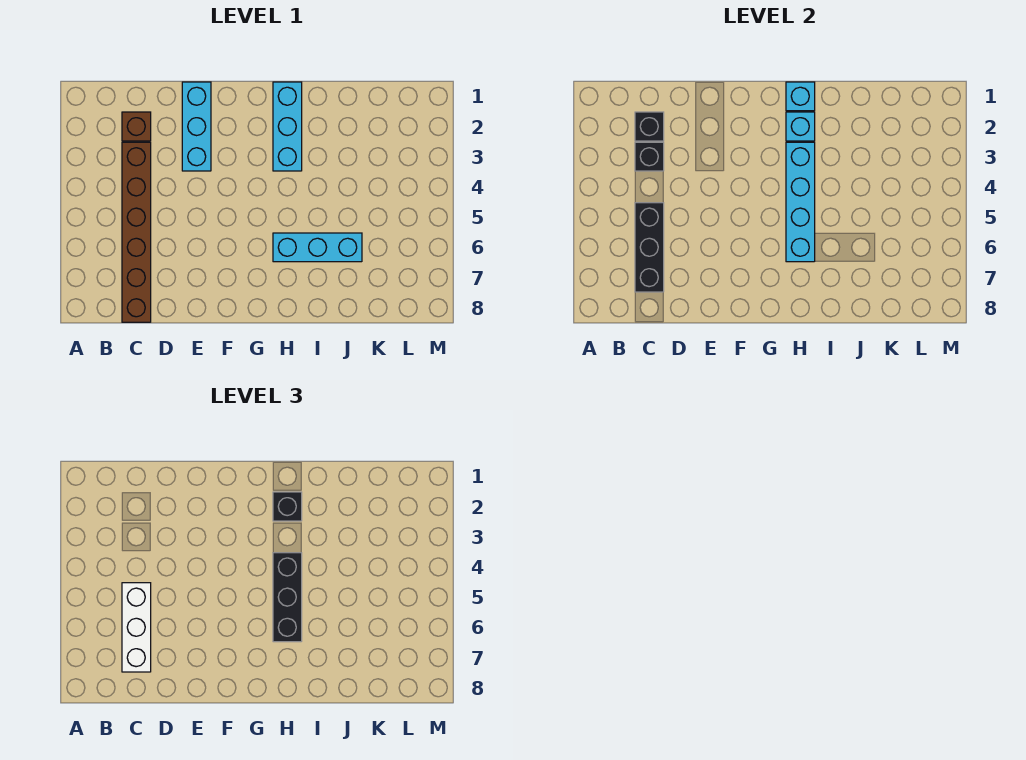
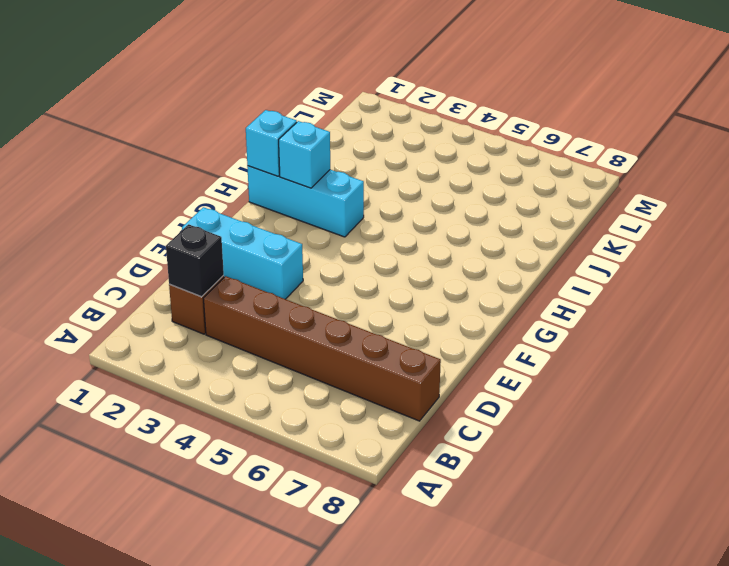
none -> cyan brick H6:J6 level 1
none -> black brick C3 level 2
none -> black brick C5:C7 level 2

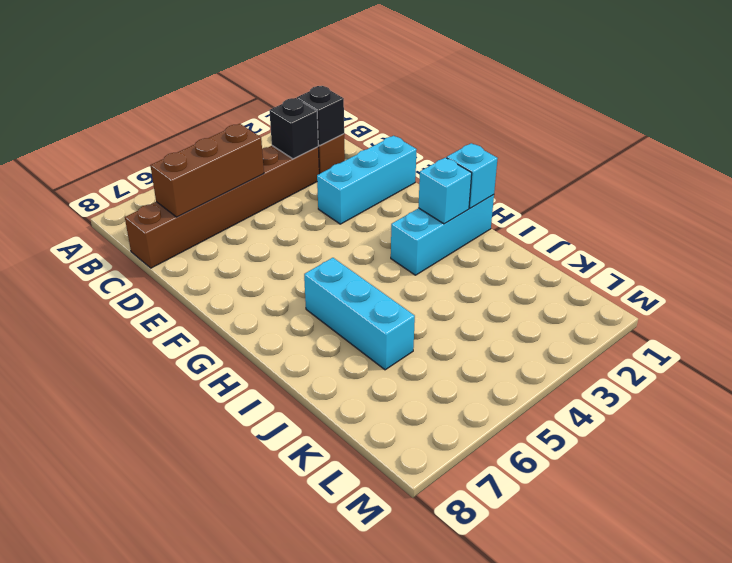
brown brick C5:C7 level 2 -> black brick C5:C7 level 2
none -> cyan brick H3:H6 level 2
none -> white brick C5:C7 level 3
none -> black brick H2 level 3

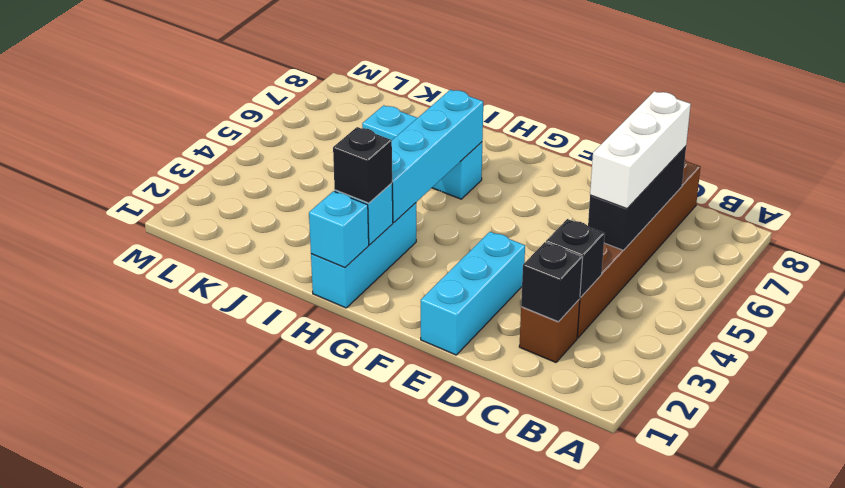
none -> black brick H4:H6 level 3

